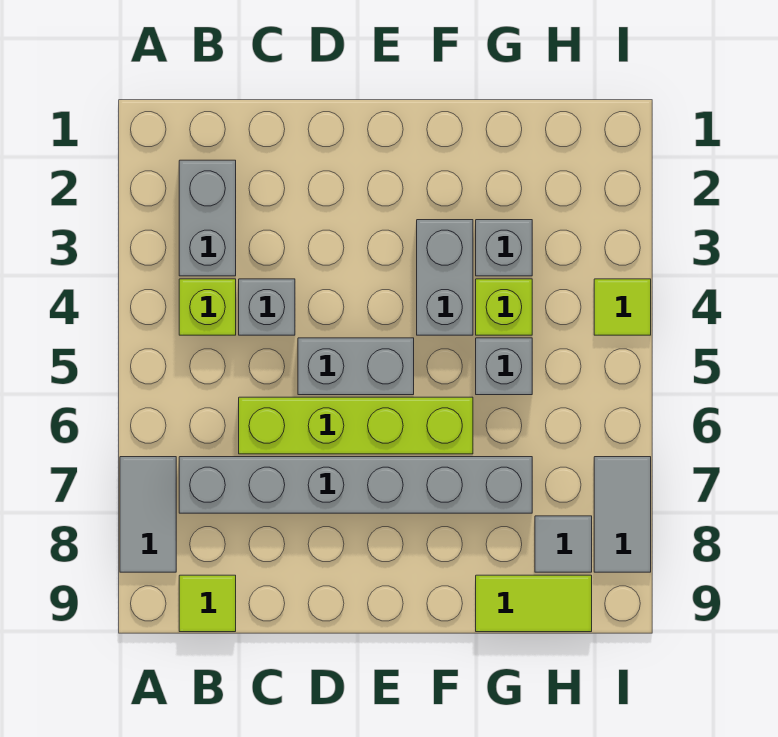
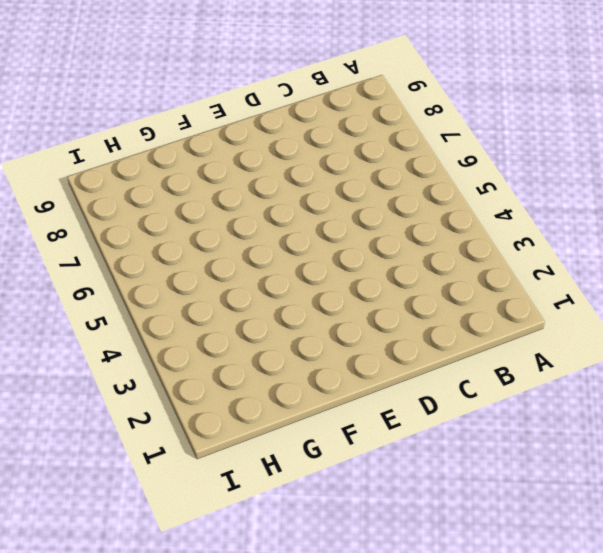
none -> grey tile A7:A8 level 1
none -> grey brick B2:B3 level 1
none -> lime brick B4 level 1

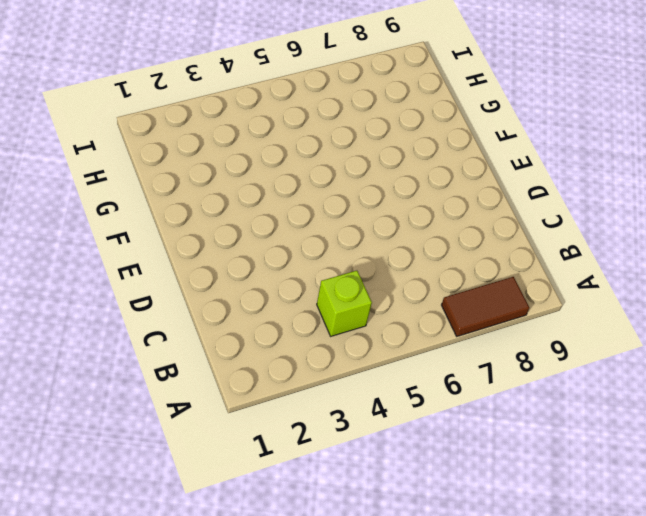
brown tile A7:A8 level 1 -> grey tile A7:A8 level 1
none -> grey brick B2:B3 level 1
none -> grey brick B7:G7 level 1
none -> lime tile B9 level 1

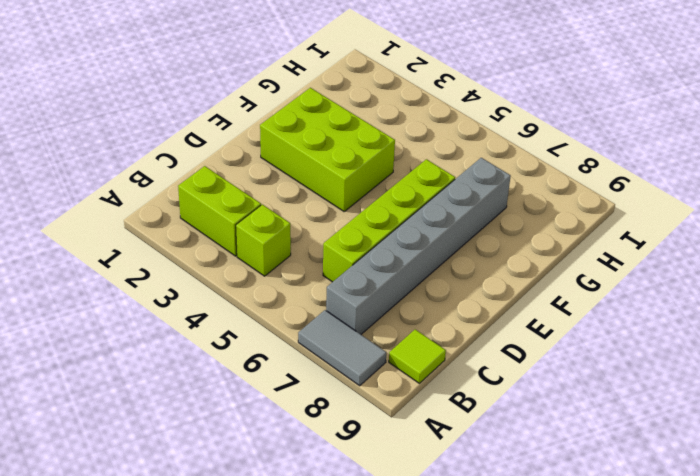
lime brick B2:B3 level 1 -> grey brick B2:B3 level 1
lime brick E2:F4 level 1 -> grey brick F3:F4 level 1
none -> grey brick C4 level 1
none -> grey brick D5:E5 level 1
none -> grey brick G3 level 1

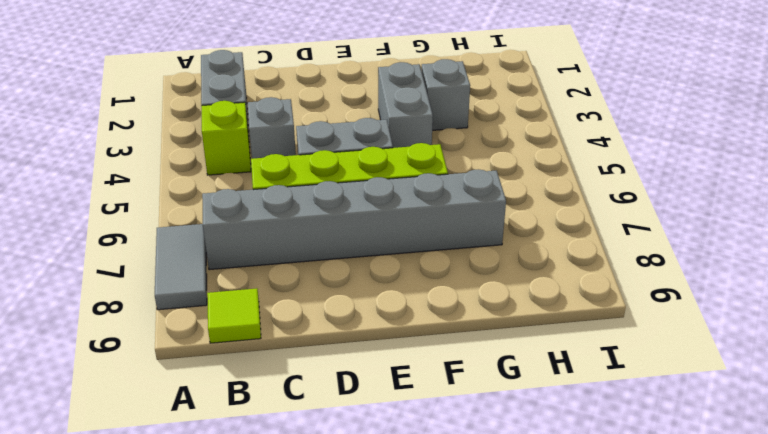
none -> lime brick G4 level 1
none -> grey brick G5 level 1
none -> lime tile G9:H9 level 1

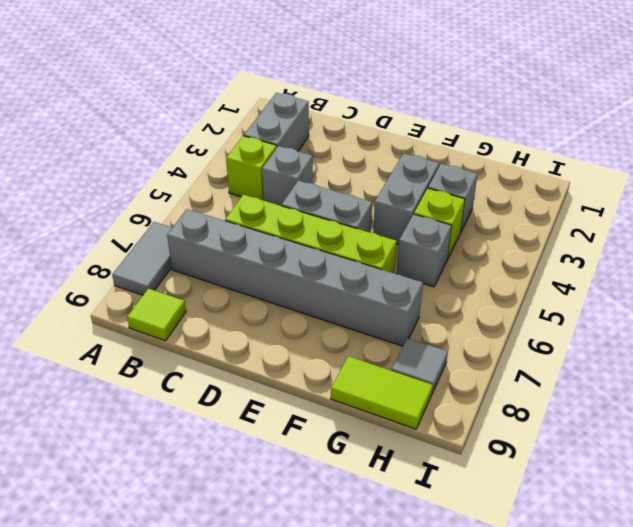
none -> lime tile I4 level 1
none -> grey tile I7:I8 level 1

